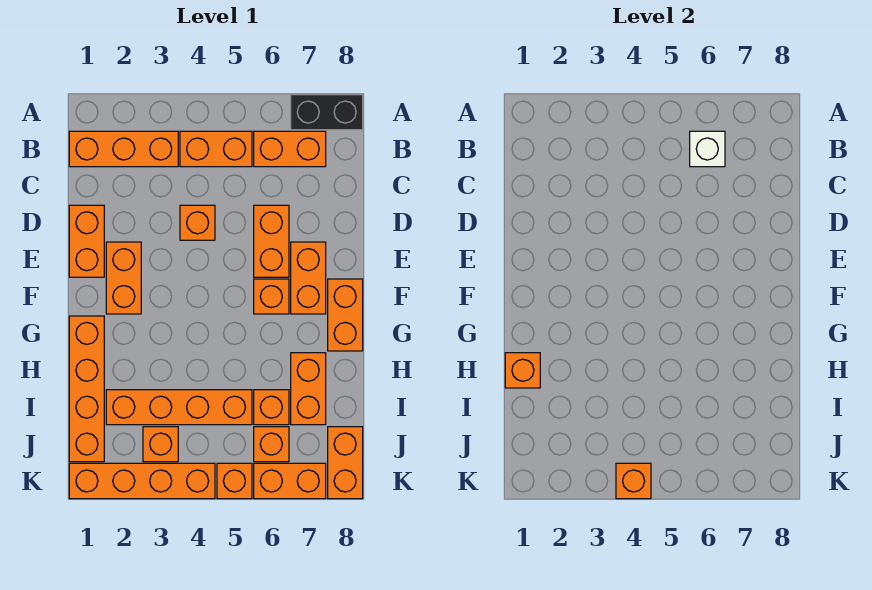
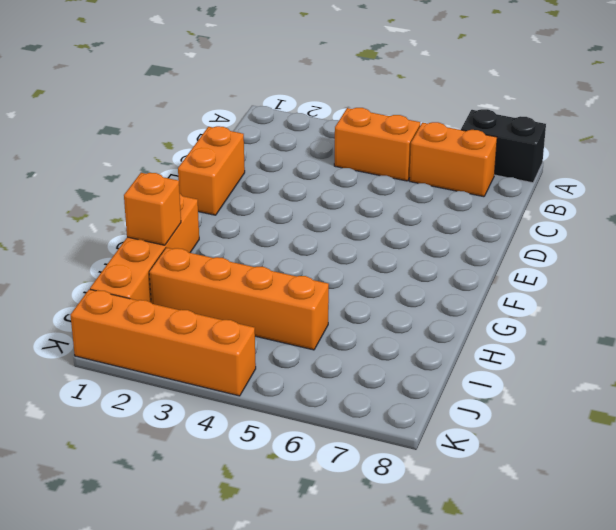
none -> orange brick B1:B3 level 1
none -> orange brick D4 level 1
none -> orange brick D6:E6 level 1

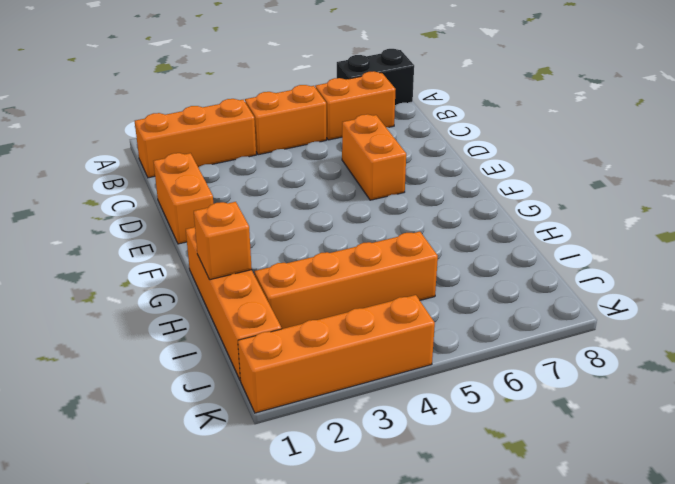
none -> orange brick D4 level 1
none -> orange brick E2:F2 level 1
none -> orange brick E7:F7 level 1

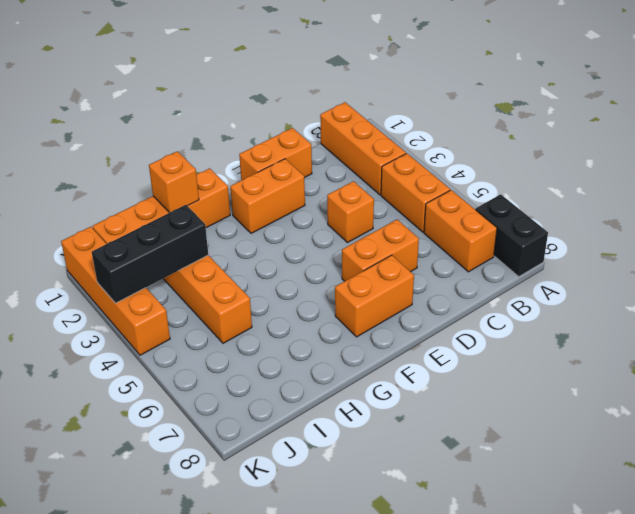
black brick I3:K3 level 2 -> none
none -> orange brick F6 level 1
none -> orange brick F8:G8 level 1
none -> orange brick H7:I7 level 1

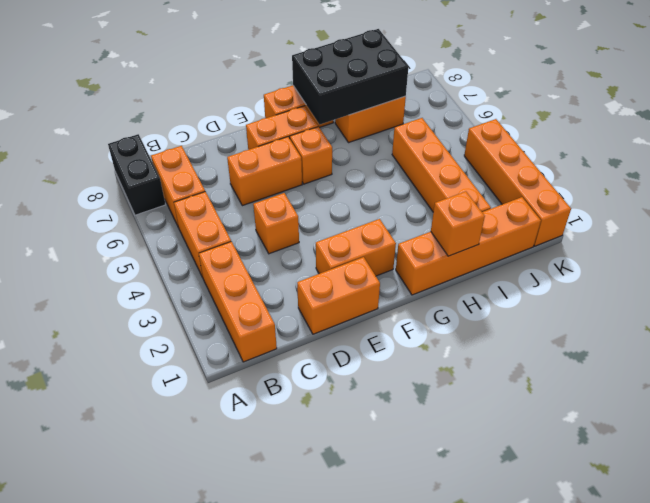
black brick G7:I8 level 2 -> none
none -> orange brick I6 level 1
none -> orange brick J3 level 1
none -> orange brick J6 level 1

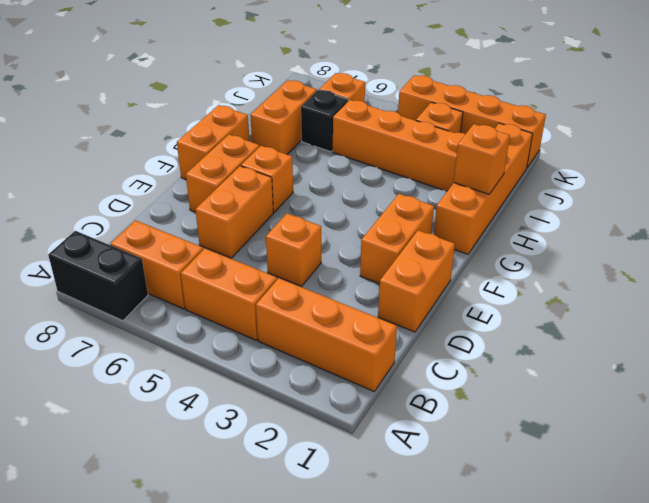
black brick I6 level 1 -> orange brick I6 level 1
none -> orange brick J8:K8 level 1
none -> orange brick K5 level 1
none -> orange brick K6:K7 level 1

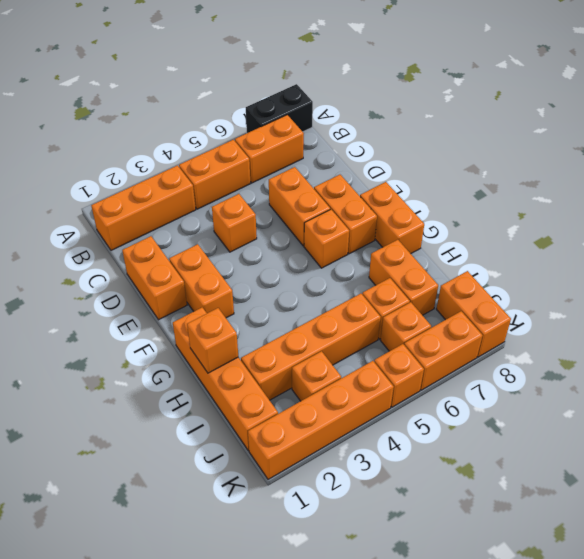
none -> white brick B6 level 2
none -> orange brick K4 level 2

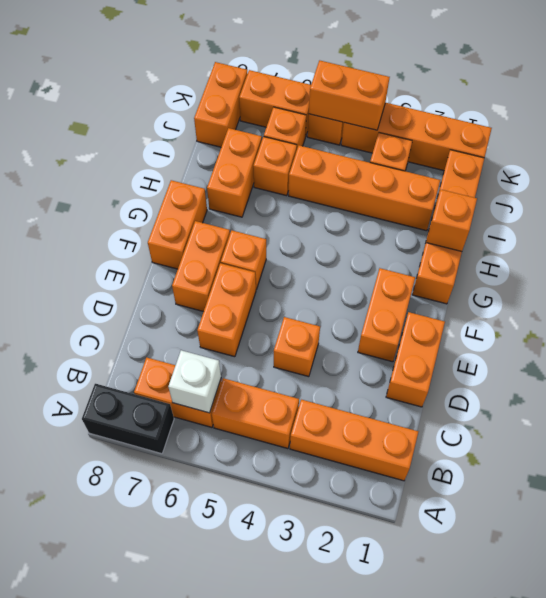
orange brick K4:K5 level 2 -> orange brick K4 level 2

